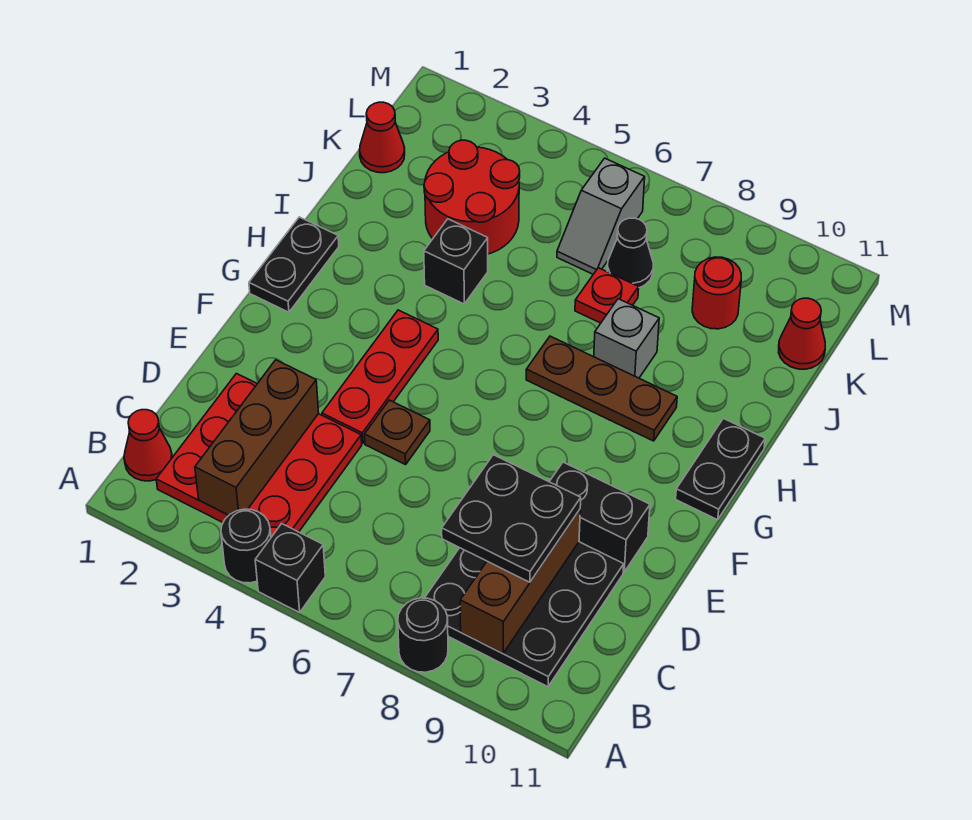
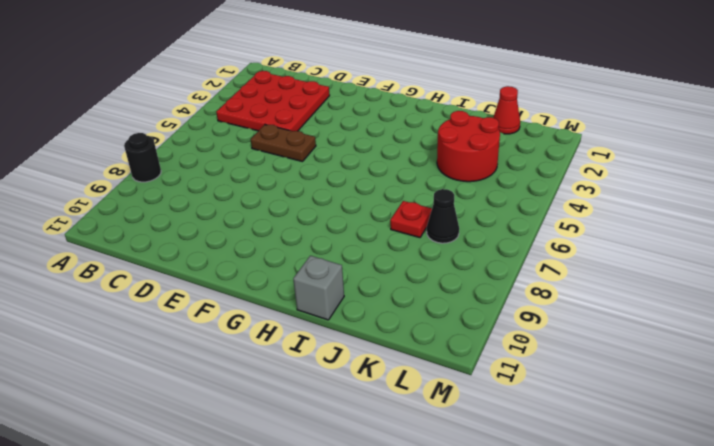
brown plate D5:E5 level 1 -> brown plate E5 level 1
grey brick I11 level 1 -> grey brick I8 level 1
none -> black round brick A4 level 1
none -> black brick A5 level 1
none -> red cone B1 level 1

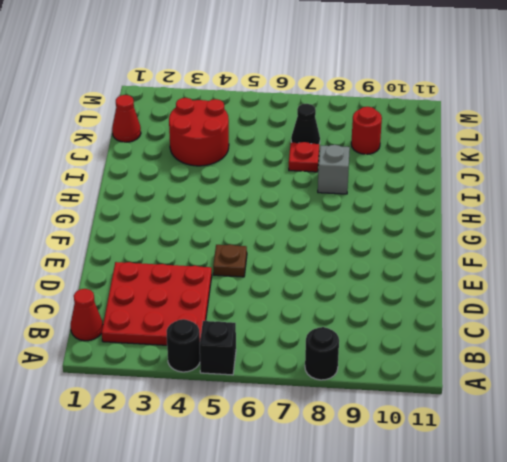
none -> black plate B8:D10 level 1
none -> red plate E4:G4 level 1
none -> black brick E9:E10 level 1

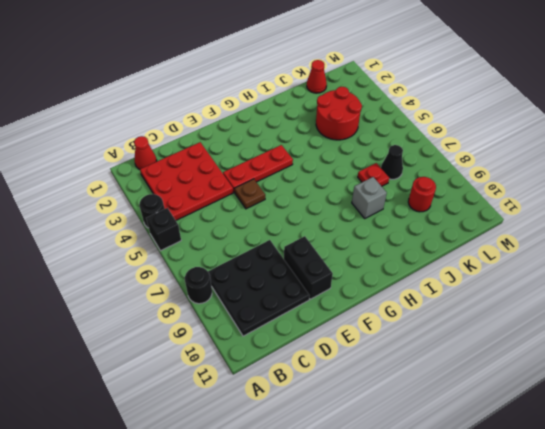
none -> black plate G1:H1 level 1
none -> black plate G11:H11 level 1
none -> brown plate H7:H9 level 1

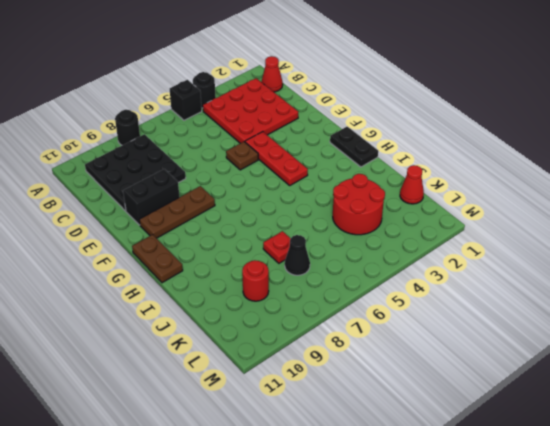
brown plate F8:F10 level 1 -> brown plate H7:H9 level 1
brown plate G11:H11 level 1 -> black plate G11:H11 level 1
none -> black brick I4 level 1
none -> grey brick I8 level 1
none -> grey slope K6:L6 level 1 top L

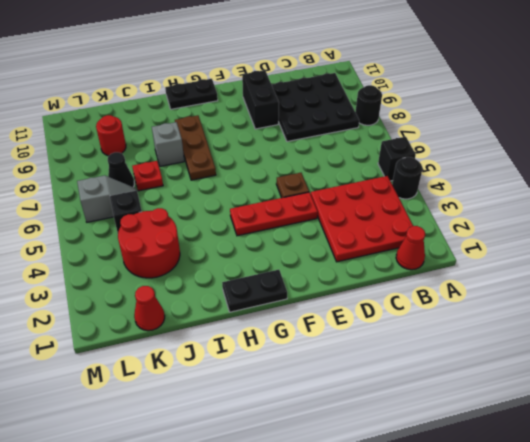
black brick K5 level 1 -> black brick I4 level 1
none -> red cone K11 level 1
none -> brown brick B3:D3 level 2
none -> brown brick B9:D9 level 2

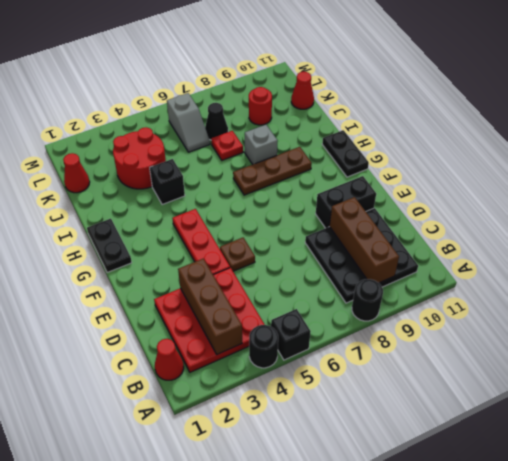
none -> black plate C8:D9 level 3

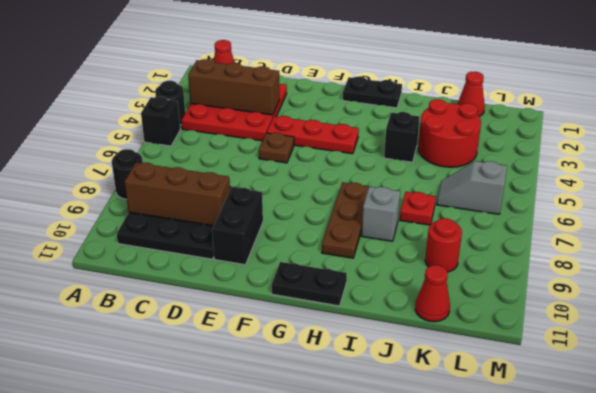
none -> black cone K7 level 1
none -> black plate C8:D9 level 3

